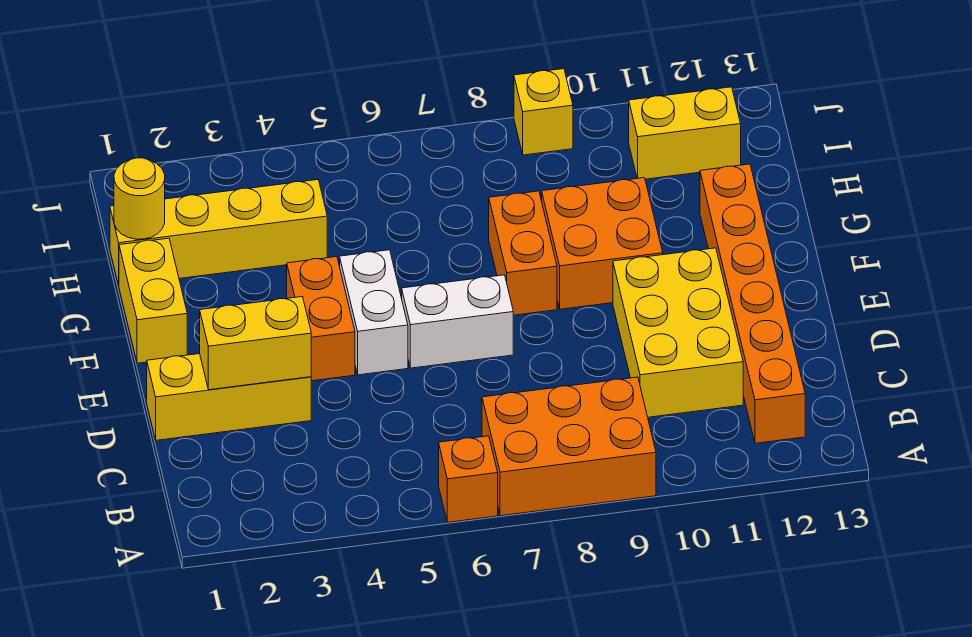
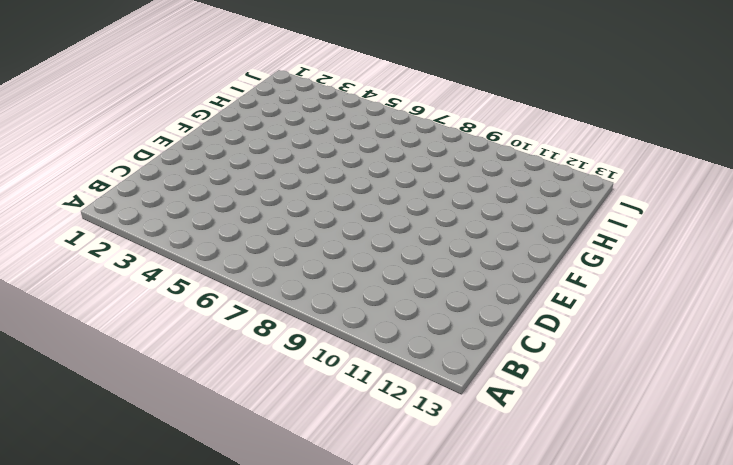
none -> orange brick A6 level 1
none -> orange brick A7:B9 level 1
none -> orange brick B12:G12 level 1

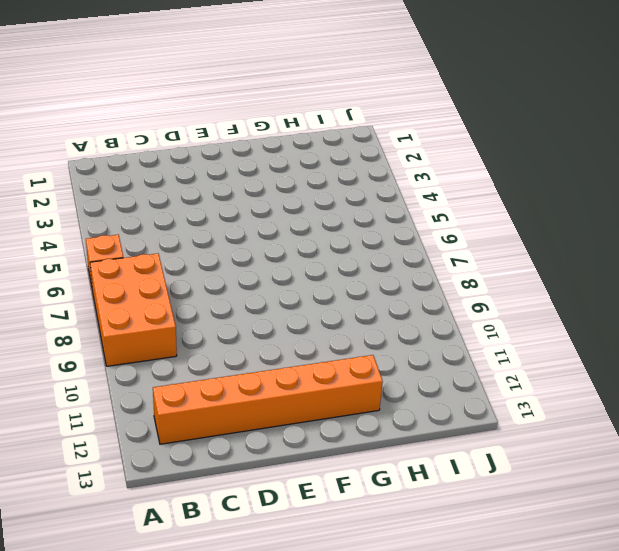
none -> yellow brick C10:E11 level 1
none -> yellow brick D1:D3 level 1
none -> orange brick E4:F4 level 1

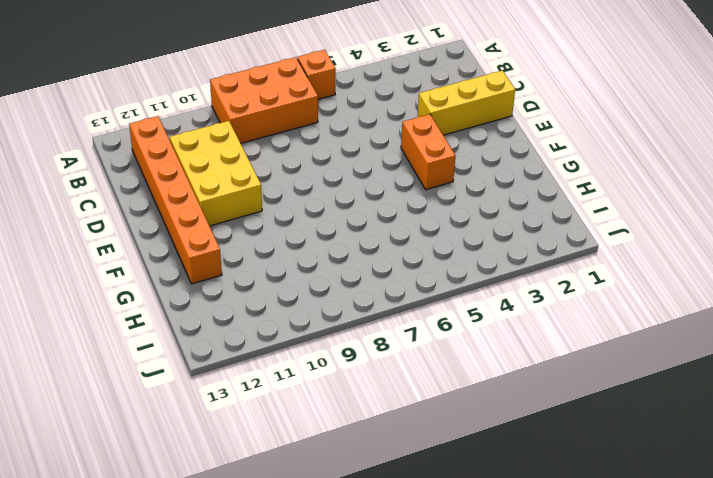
none -> white brick E5:F5 level 1
none -> white brick E6:E7 level 1
none -> yellow brick F1:G1 level 1

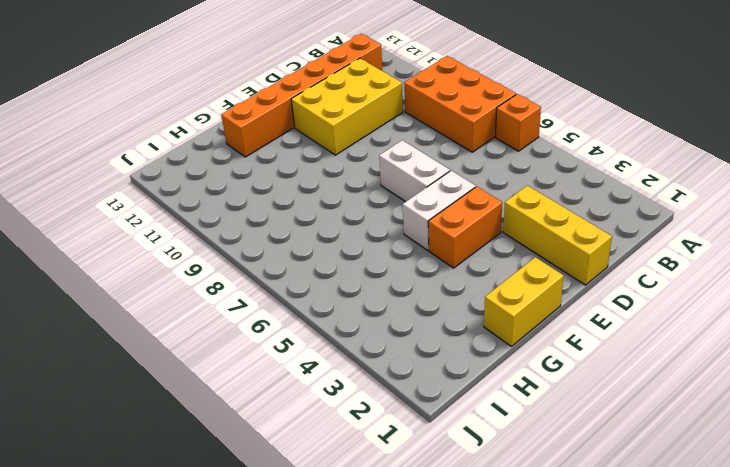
none -> orange brick F8:G8 level 1
none -> orange brick F9:G10 level 1
none -> yellow brick H1:H4 level 1

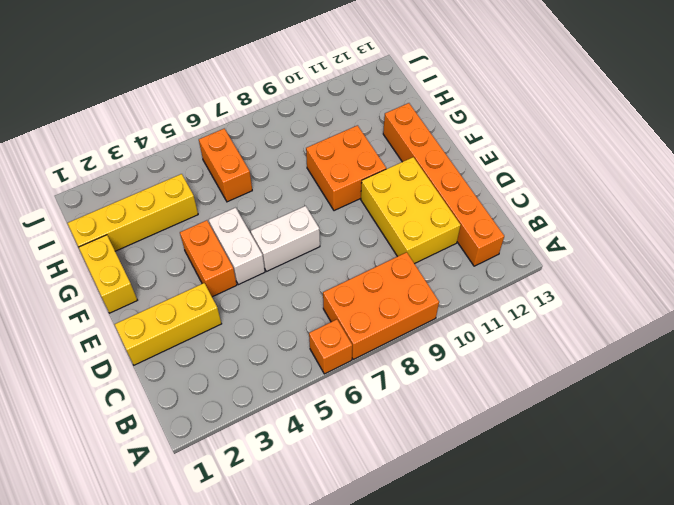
orange brick H6:I6 level 1 -> orange brick F8:G8 level 1
none -> yellow brick I11:I12 level 1
none -> yellow brick J9 level 1
none -> yellow brick D2:D3 level 2

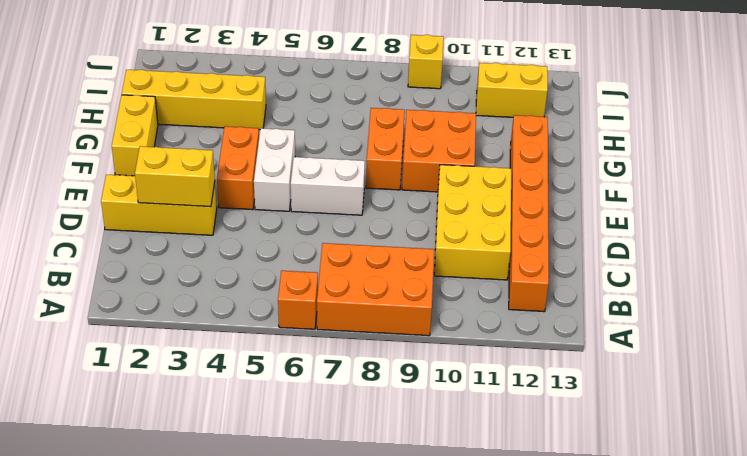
none -> yellow round brick H1 level 2

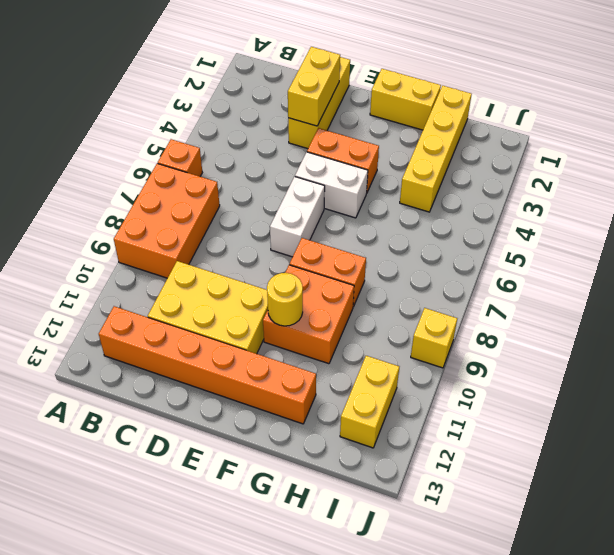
yellow round brick F10 level 2 -> yellow round brick H1 level 2

